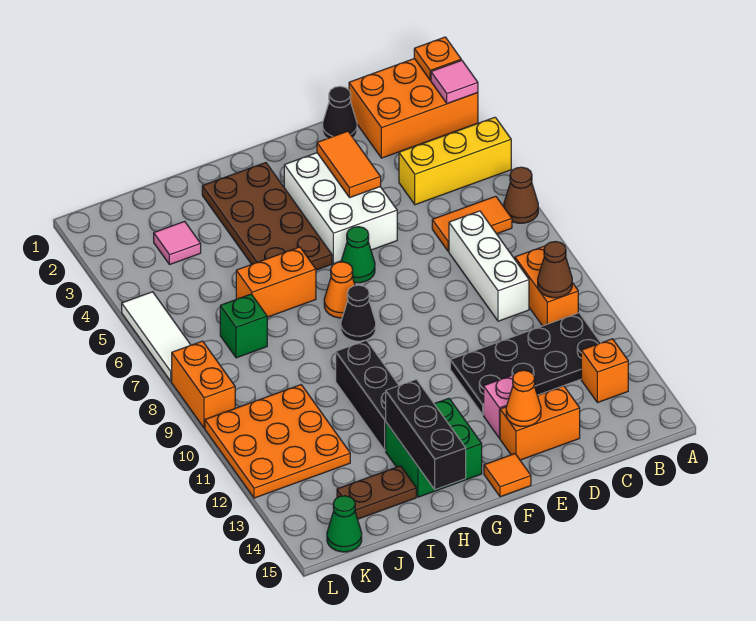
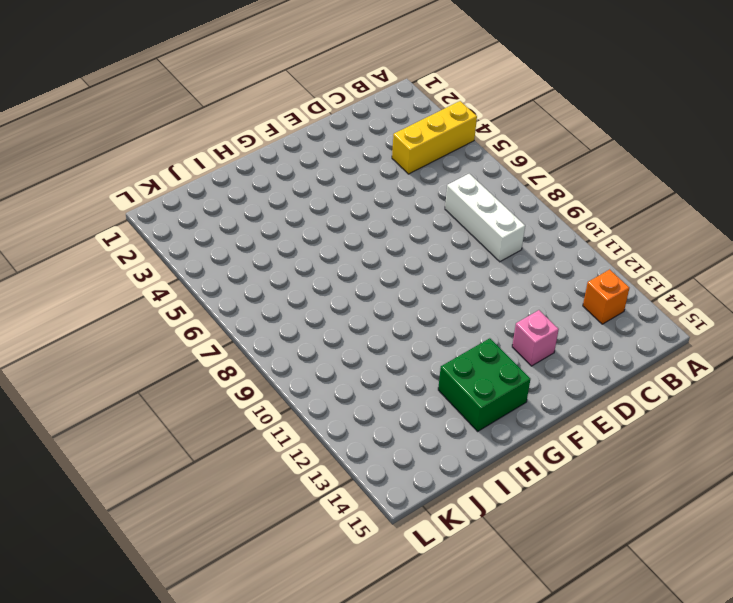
none -> orange brick A1:C2 level 1
none -> brown cone A6 level 1
none -> orange tile B6:C6 level 1
none -> orange brick B9:B10 level 1

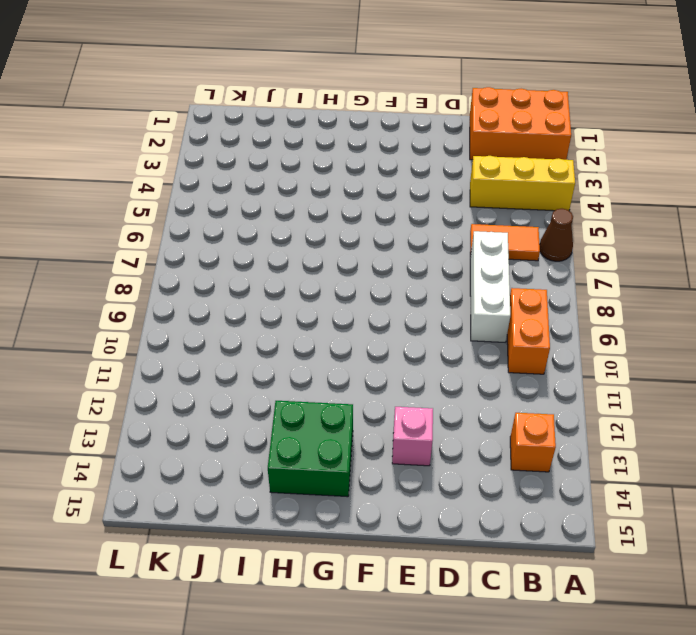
none -> black plate B11:E12 level 1
none -> black cone D1 level 1
none -> orange brick D14:E14 level 1
none -> white brick E3:F5 level 1

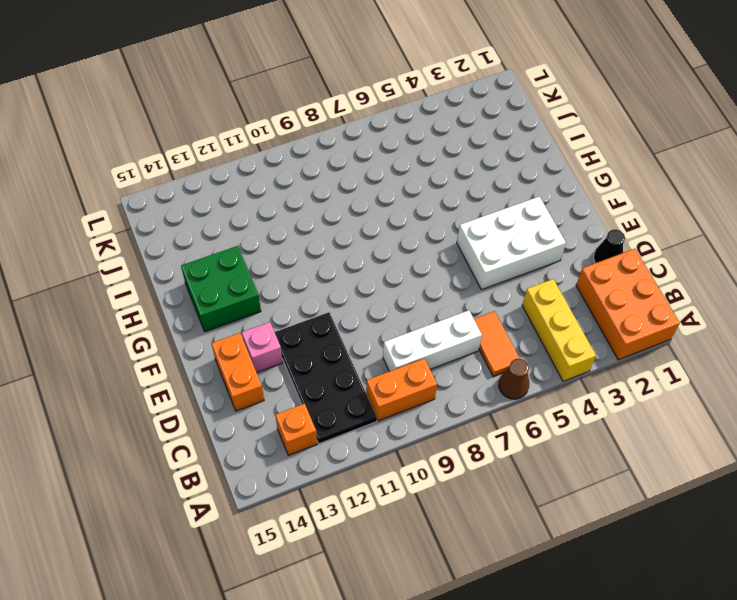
none -> green cone F6 level 1
none -> orange tile F15 level 1
none -> brown plate G2:H5 level 1
none -> orange cone G7 level 1

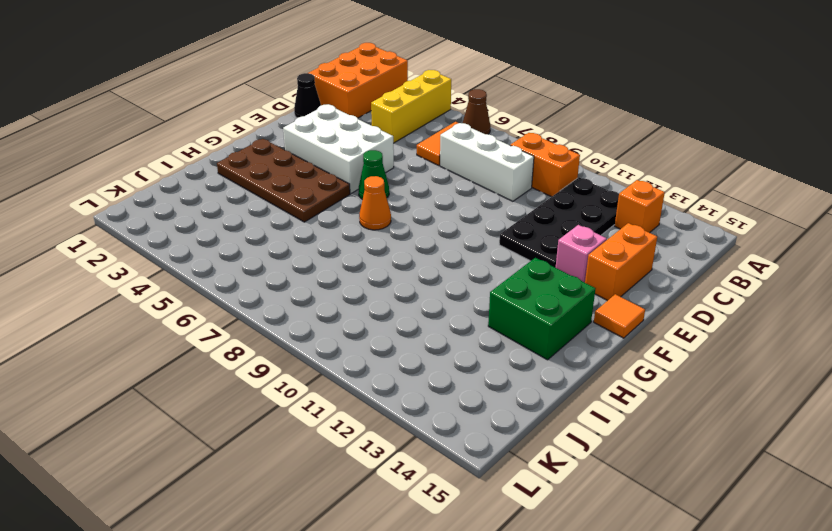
none -> black cone G8 level 1
none -> orange brick H6:I6 level 1
none -> black brick H10:H12 level 1
none -> brown plate I14:J14 level 1

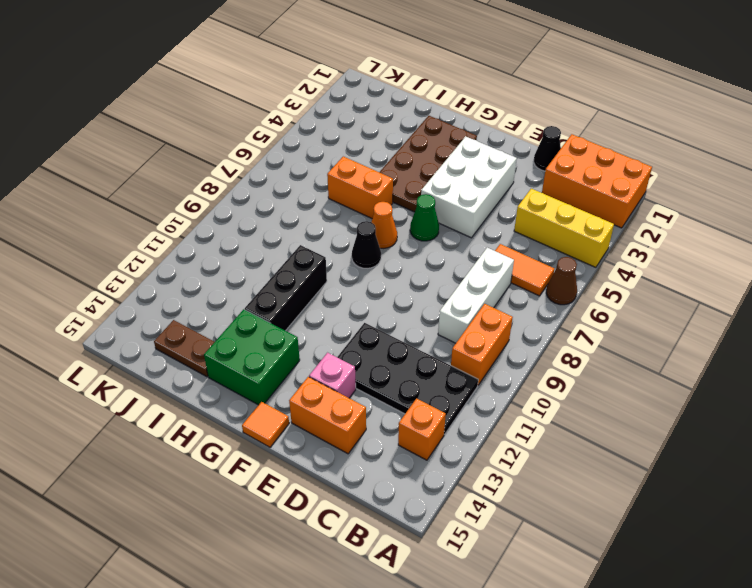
none -> pink tile J3 level 1
none -> green brick J7 level 1
none -> orange plate J10:L12 level 1
none -> green cone K15 level 1

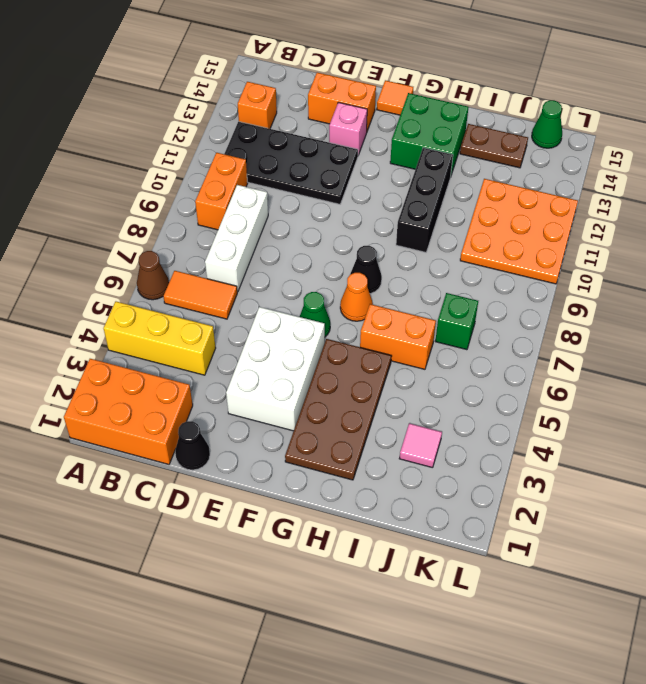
none -> white tile L5:L7 level 1
none -> orange brick L8:L9 level 1
none -> orange plate A1 level 2
none -> pink tile A2 level 2

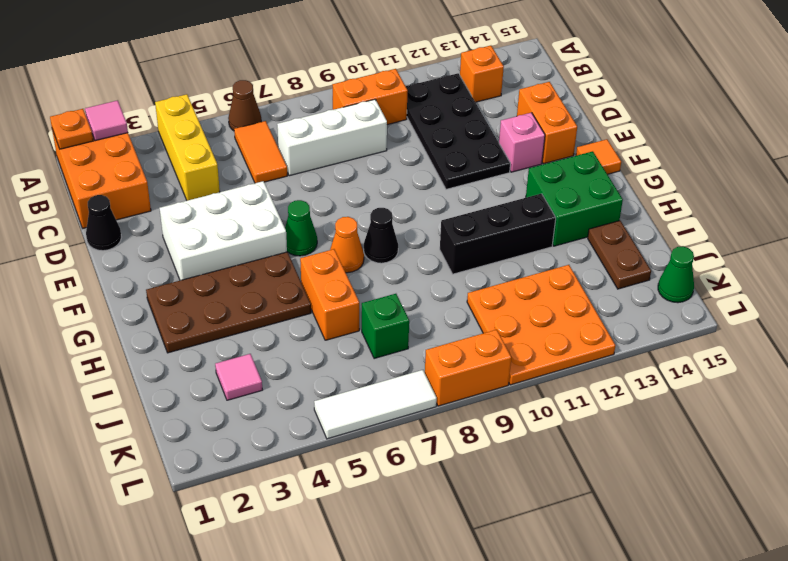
none -> brown cone B10 level 2
none -> orange tile E3:E4 level 2
none -> orange cone E14 level 2
none -> black brick H13:H15 level 2

